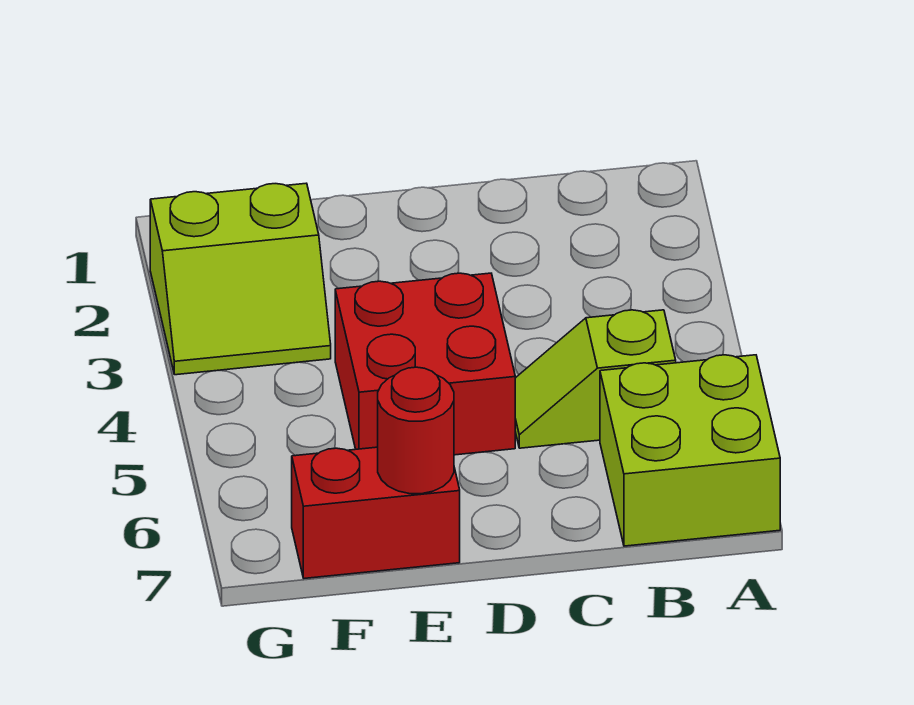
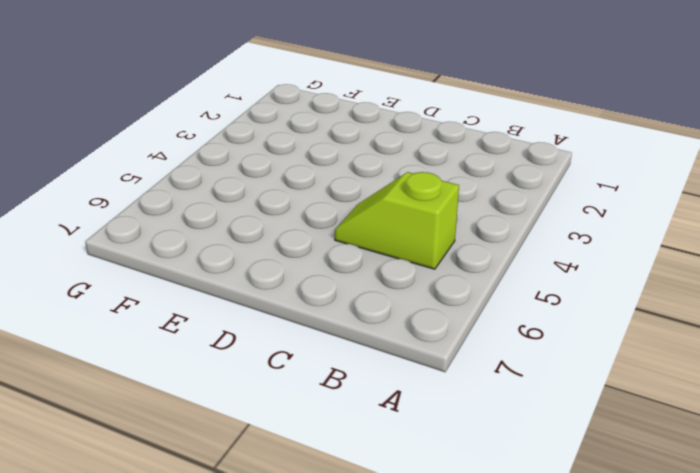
none -> lime brick A6:B7 level 1
none -> red brick D4:E5 level 1

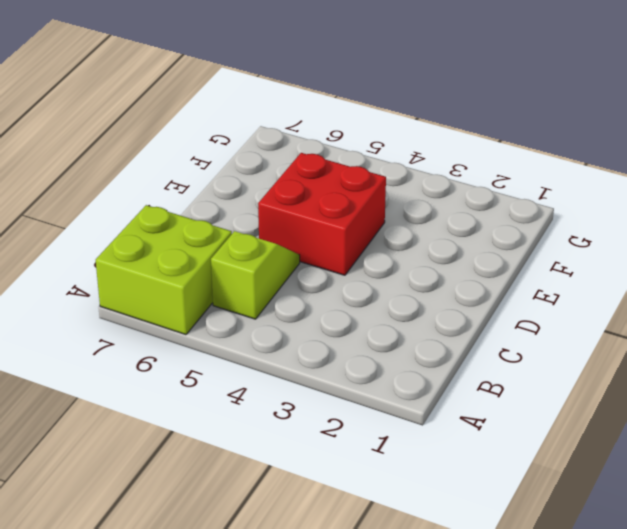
none -> red brick E7:F7 level 1
none -> lime slope F2:G3 level 1 top 2

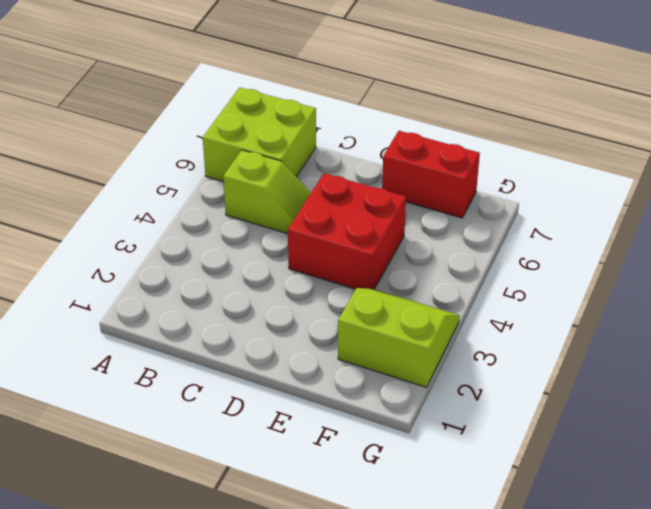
none -> red round brick E7 level 2

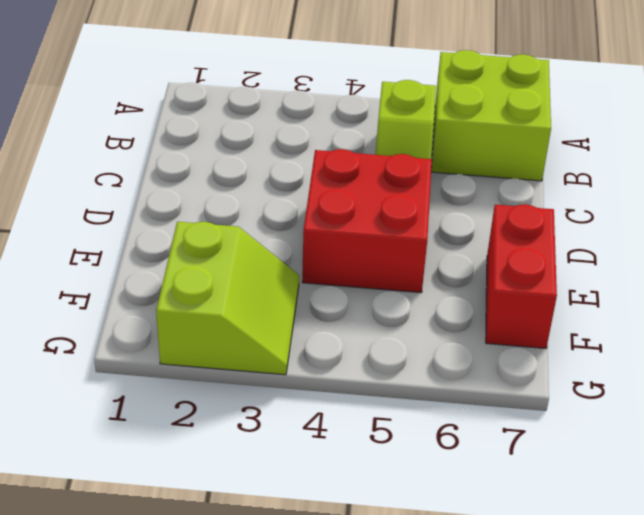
none -> red round brick E7 level 2

